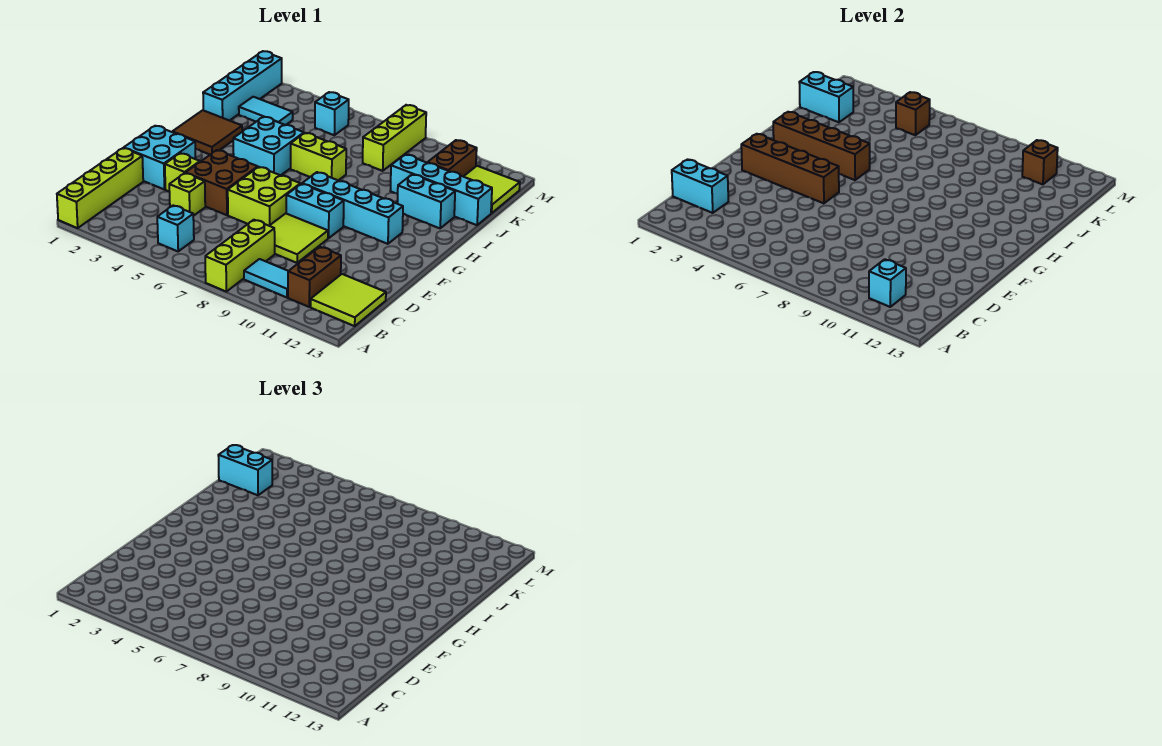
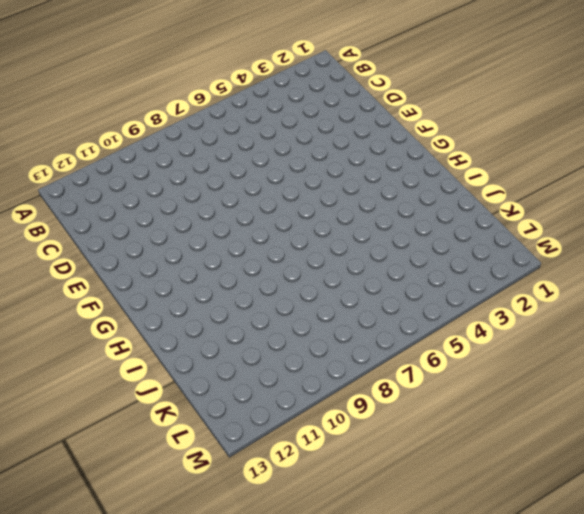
none -> lime brick A1:D1 level 1
none -> lime brick A8:C8 level 1
none -> cyan brick B5 level 1
none -> cyan tile B9:B10 level 1

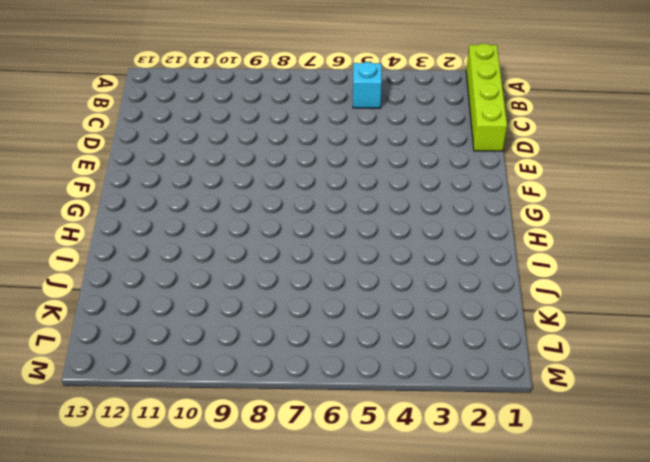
none -> lime brick A8:C8 level 1
none -> cyan tile B9:B10 level 1
none -> brown brick B11:C11 level 1
none -> lime tile B12:C13 level 1

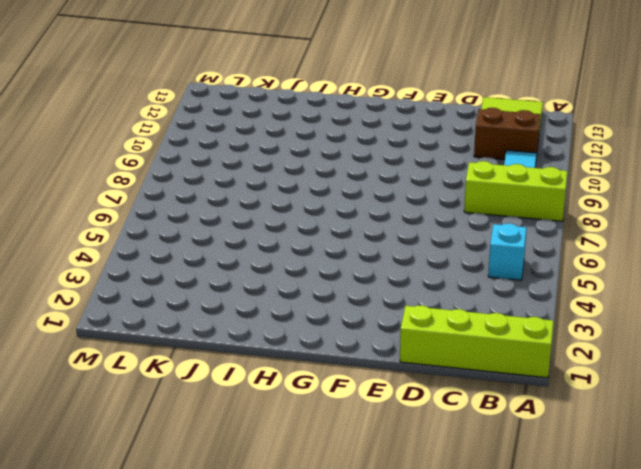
none -> lime brick D4 level 1
none -> lime tile D8:E9 level 1
none -> cyan brick E1:F2 level 1
none -> lime brick E3 level 1

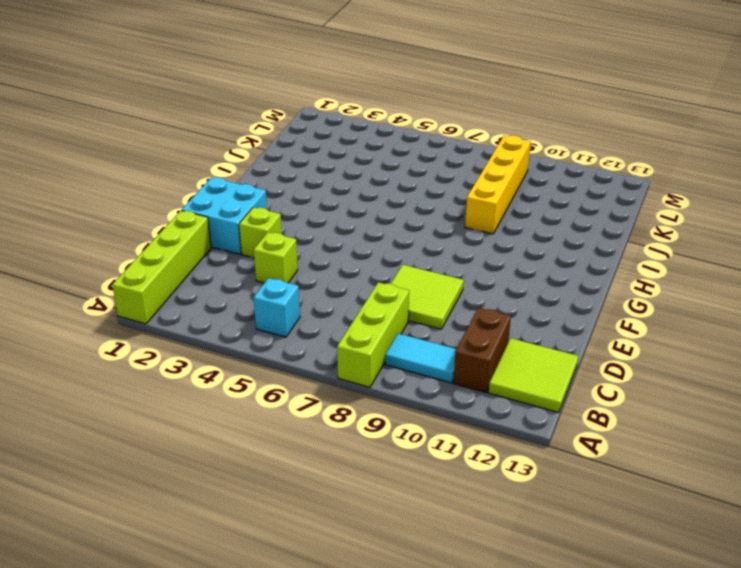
yellow brick I9:L9 level 1 -> none
none -> brown brick E4:F5 level 1
none -> lime brick E6:F7 level 1
none -> cyan brick F8:F9 level 1
none -> cyan brick G8:G11 level 1

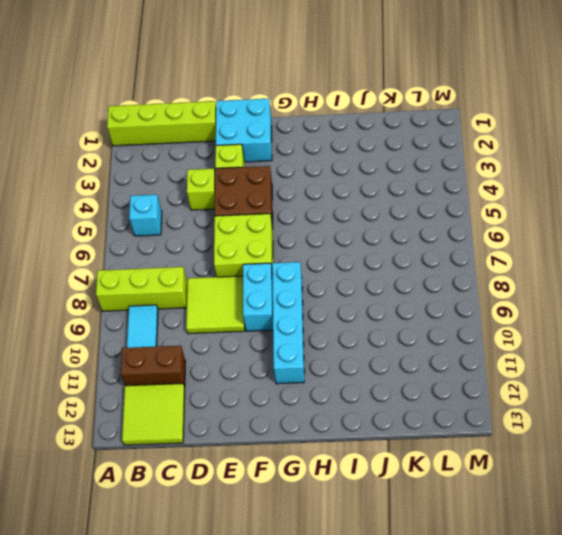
none -> brown tile H1:I2 level 1
none -> cyan brick H4:I5 level 1
none -> lime brick I6:I7 level 1
none -> cyan brick I11:I12 level 1

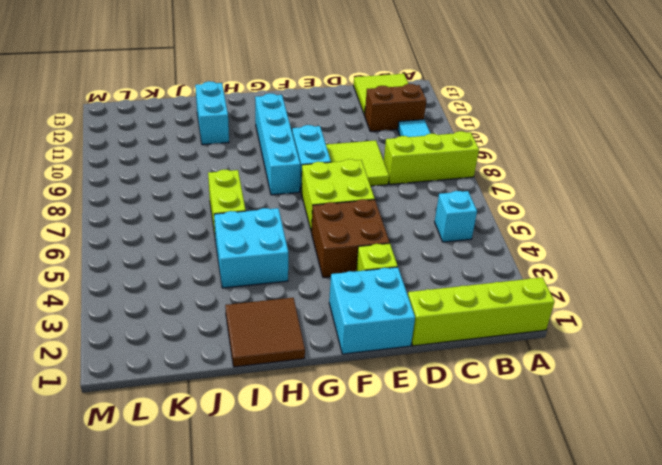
none -> lime brick D4 level 1
none -> cyan brick J1:M1 level 1
none -> cyan brick J10:J13 level 1
none -> cyan tile K2:K3 level 1

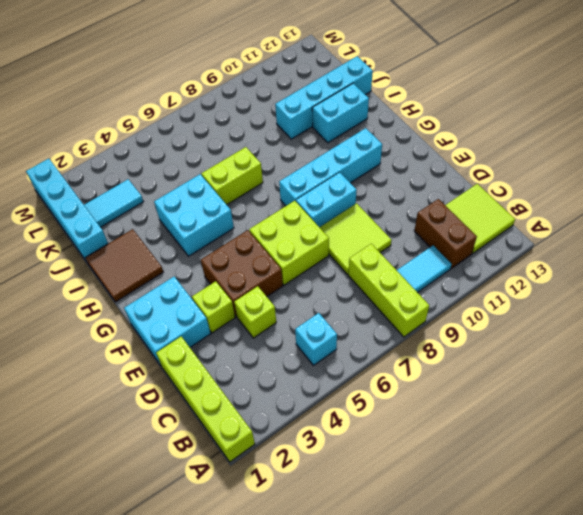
none -> lime brick K8:M8 level 1
none -> brown brick K11:L11 level 1
none -> lime tile K12:L13 level 1
none -> cyan brick L5 level 1

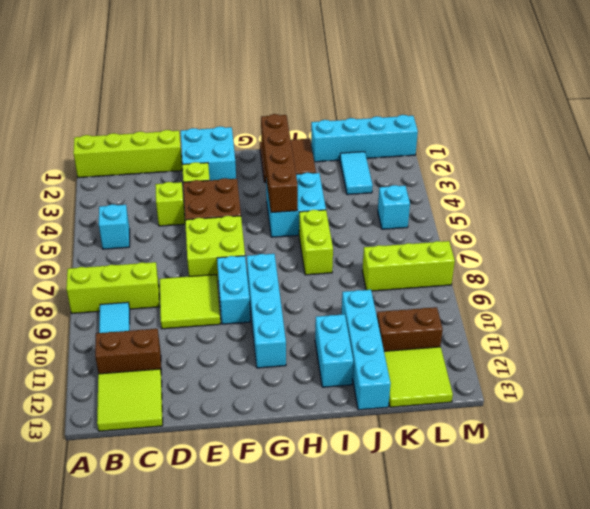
none -> cyan brick B11 level 2
none -> cyan brick C1:C2 level 2
none -> brown brick F2:F5 level 2
none -> cyan brick K1:K2 level 2

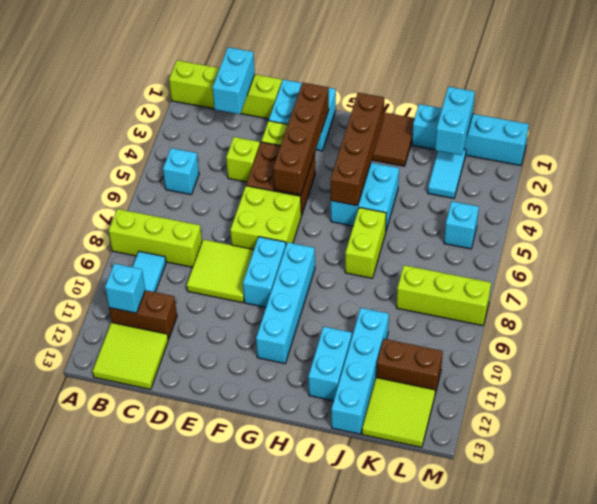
none -> brown brick L5 level 2
none -> brown brick L11 level 2
none -> cyan brick K1:K2 level 3

